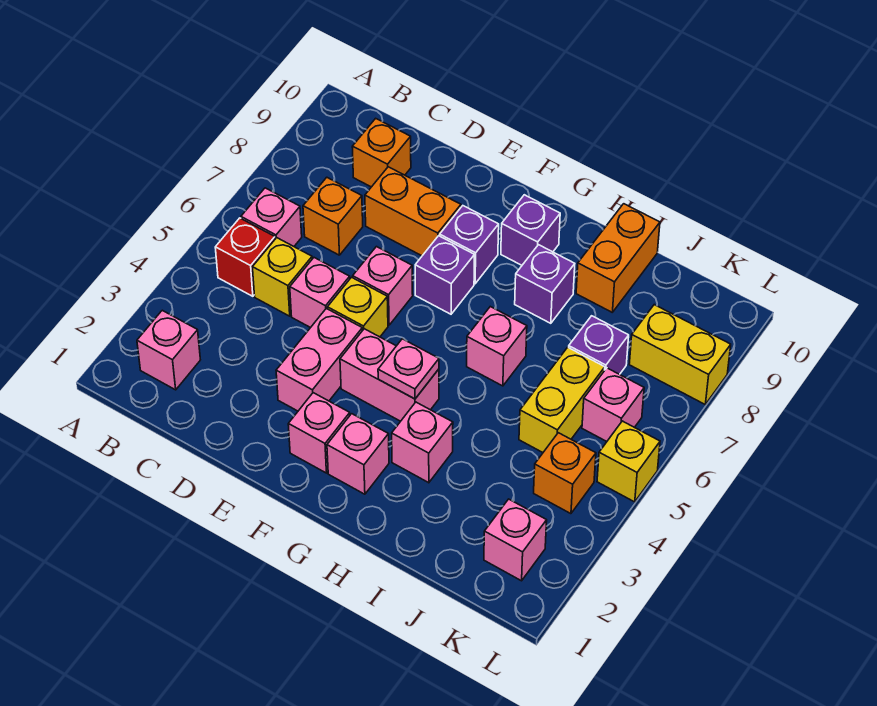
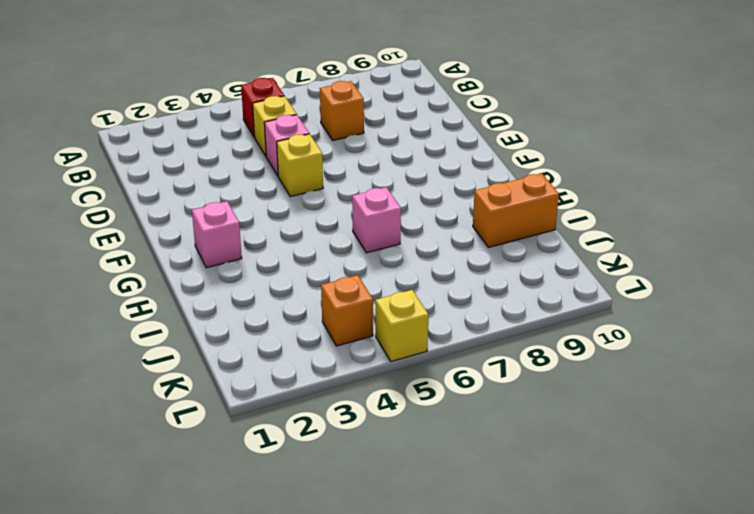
none -> pink brick B2 level 1
none -> pink brick B6 level 1
none -> orange brick C9 level 1

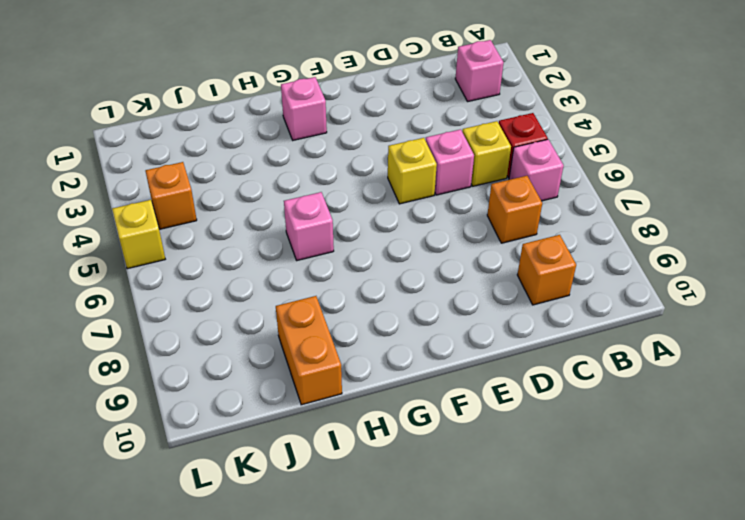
none -> orange brick D8:E8 level 1
none -> pink brick E3:E4 level 1
none -> pink brick E6 level 1

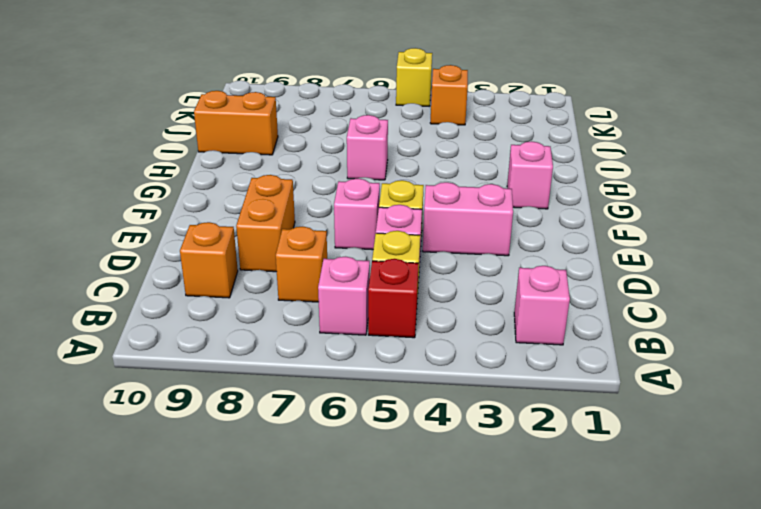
none -> pink brick F2 level 1
none -> pink brick F4:G4 level 1
none -> purple brick F7 level 1

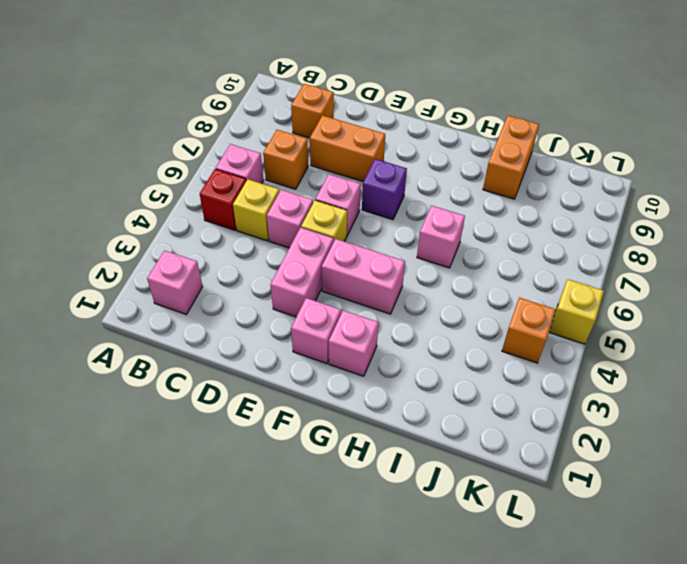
none -> purple brick F8 level 1
none -> purple brick G9 level 1
none -> pink brick H3 level 1

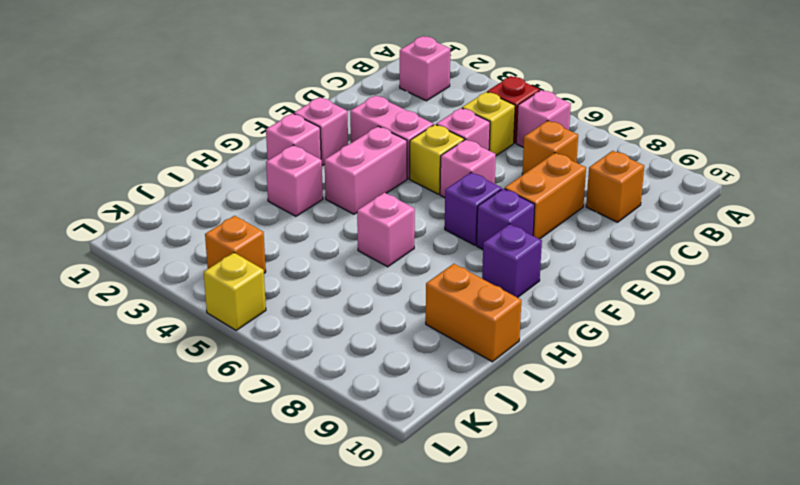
none -> purple brick H8 level 1
none -> yellow brick J5:J6 level 1
none -> purple brick J7 level 1

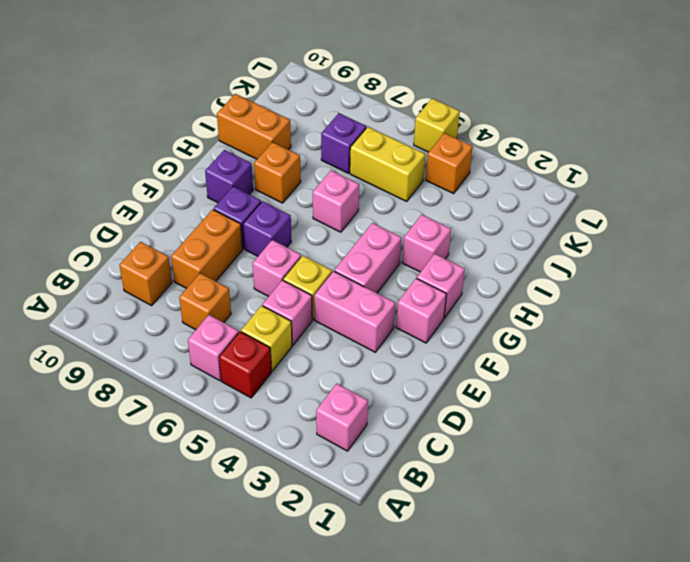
orange brick H8 level 1 -> purple brick H8 level 1
none -> pink brick K2 level 1
none -> pink brick K6 level 1
none -> yellow brick K8:L8 level 1

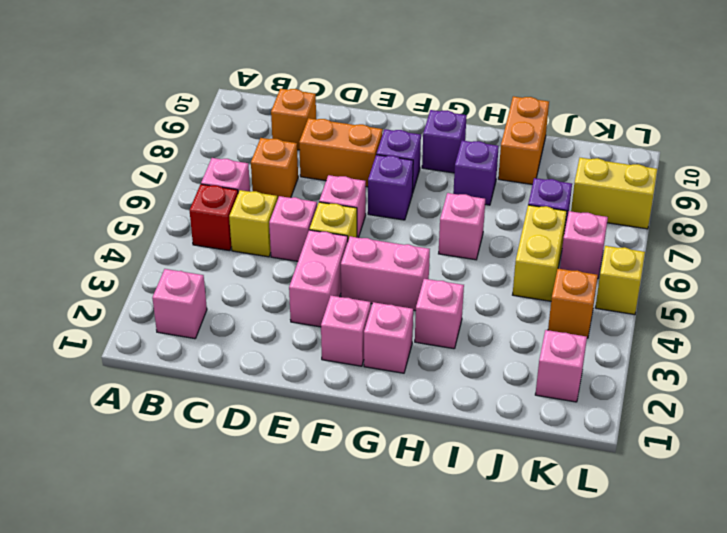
none -> pink plate G4 level 2

